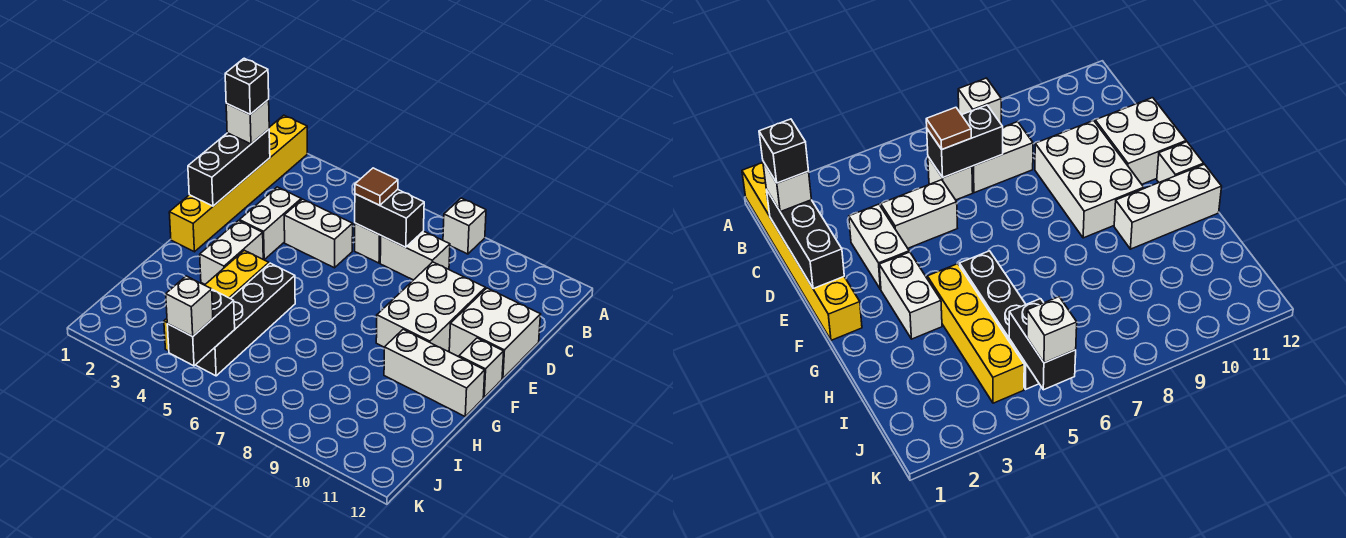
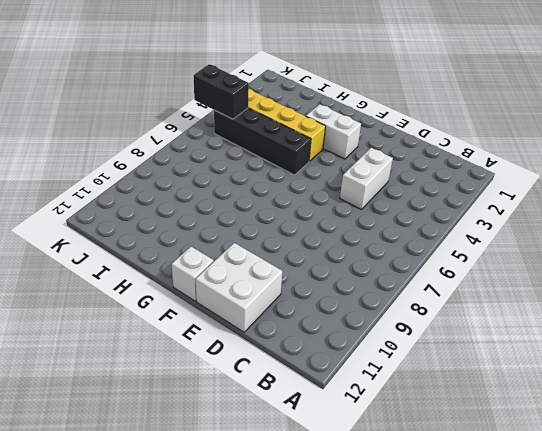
none -> yellow brick A1:F1 level 1
none -> white brick A8 level 1
none -> white brick C6 level 1

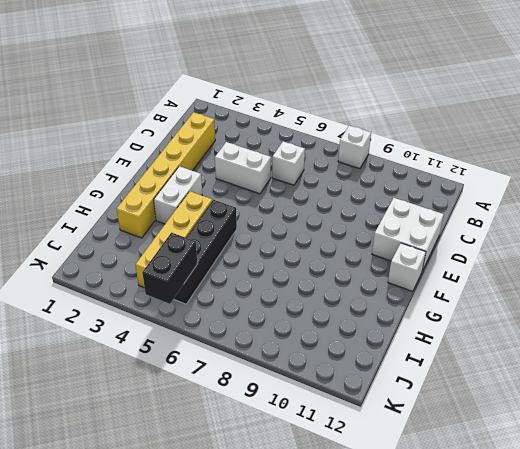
yellow brick C2:H2 level 1 -> yellow brick A1:F1 level 1
none -> white brick C7:C8 level 1
none -> white brick D3:E3 level 1
none -> white brick D9:F10 level 1

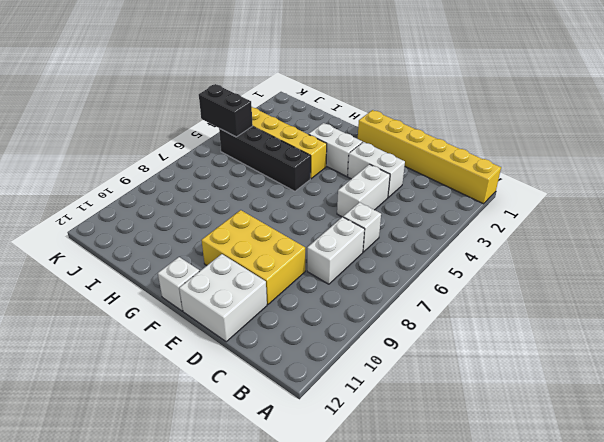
yellow brick D9:F10 level 1 -> white brick D9:F10 level 1
none -> white brick A8 level 1
none -> white brick G10:G12 level 1
none -> black brick C1:E1 level 2

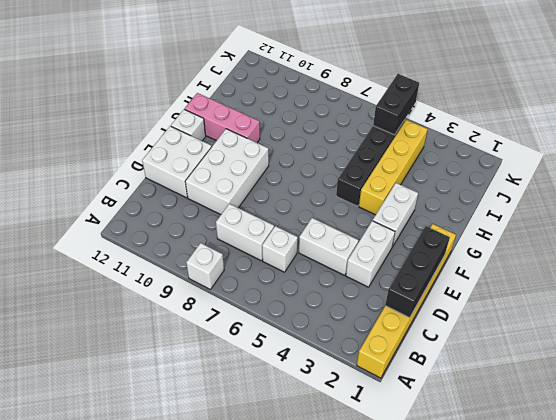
pink brick G10:G12 level 1 -> white brick G10:G12 level 1
none -> black brick C6:C7 level 2
none -> white brick C1 level 3
none -> brown tile C6 level 3

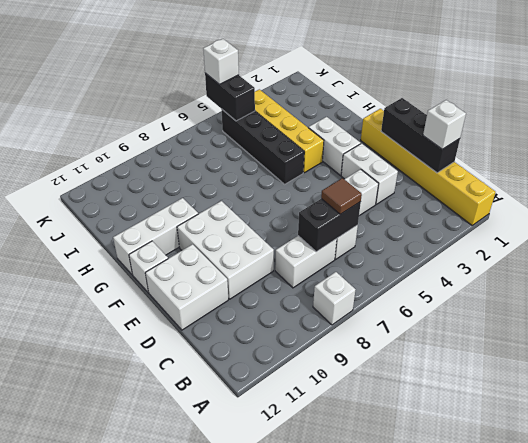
none -> black brick C1 level 4

